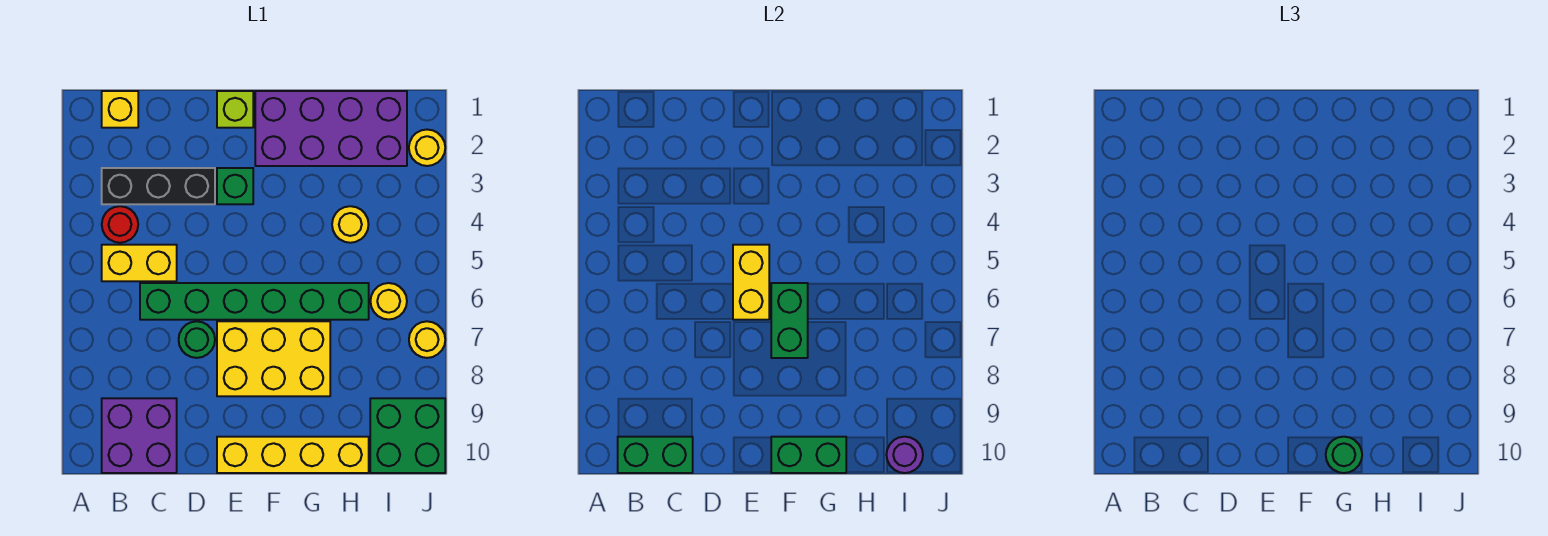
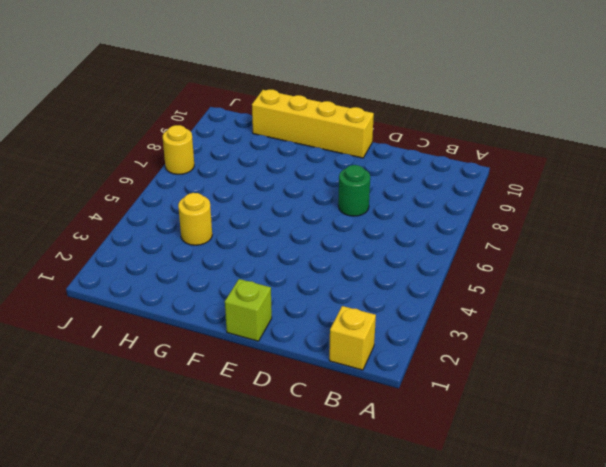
none -> black brick B3:D3 level 1
none -> red round brick B4 level 1
none -> yellow brick B5:C5 level 1

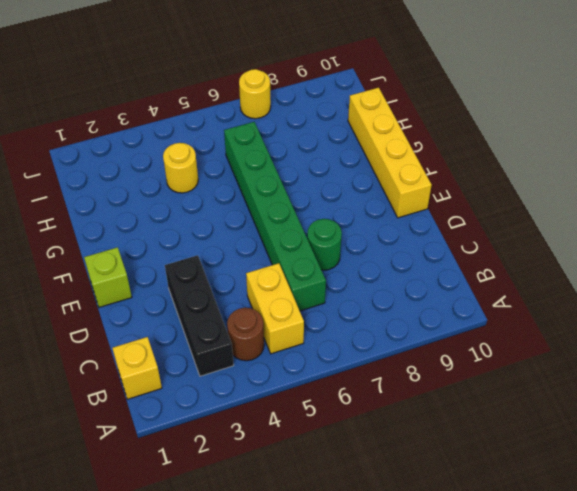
brown round brick B4 level 1 -> red round brick B4 level 1
none -> purple brick B9:C10 level 1
none -> green brick E3 level 1
none -> yellow brick E7:G8 level 1

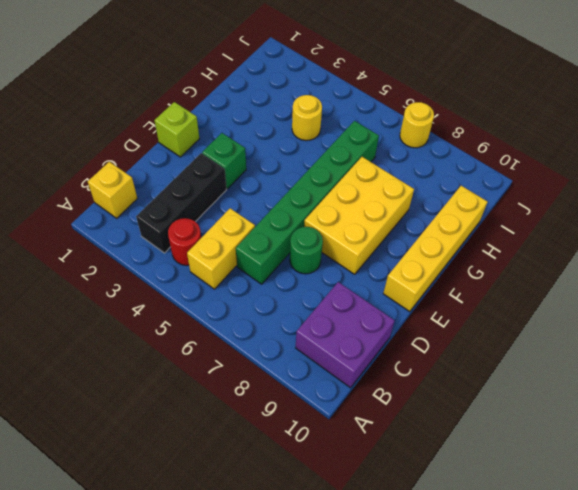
none -> purple brick F1:I2 level 1
none -> yellow round brick I6 level 1
none -> green brick I9:J10 level 1

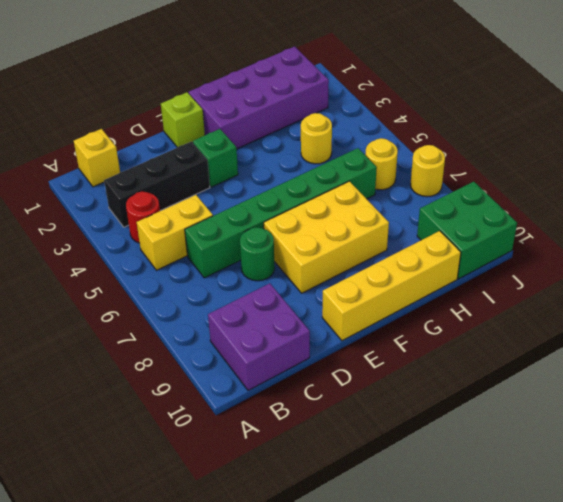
none -> yellow round brick J2 level 1
none -> green brick B10:C10 level 2
none -> yellow brick E5:E6 level 2

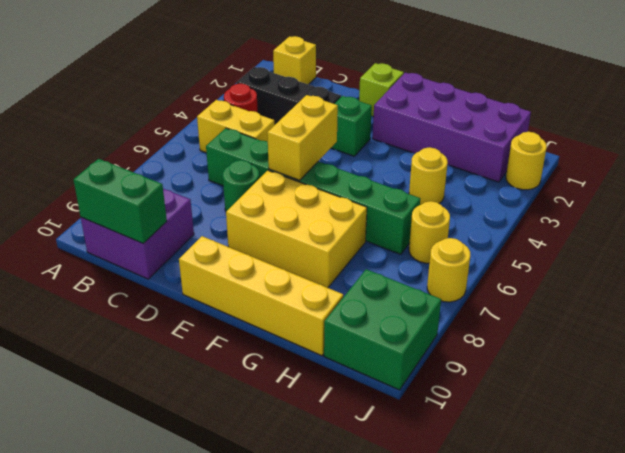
none -> green brick F6:F7 level 2
none -> green brick F10:G10 level 2
none -> purple round brick I10 level 2

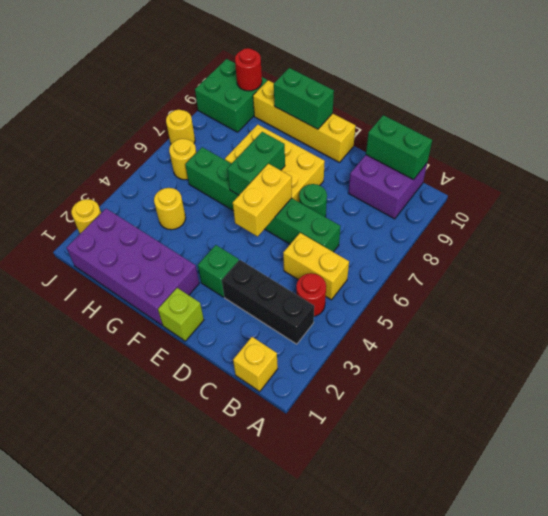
red round brick I10 level 2 -> purple round brick I10 level 2
none -> green round brick G10 level 3

